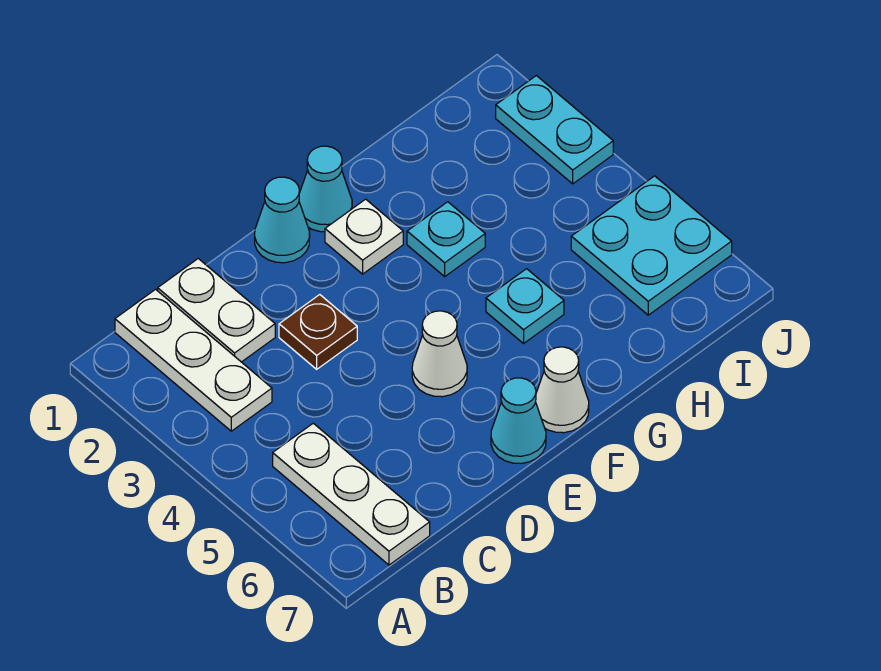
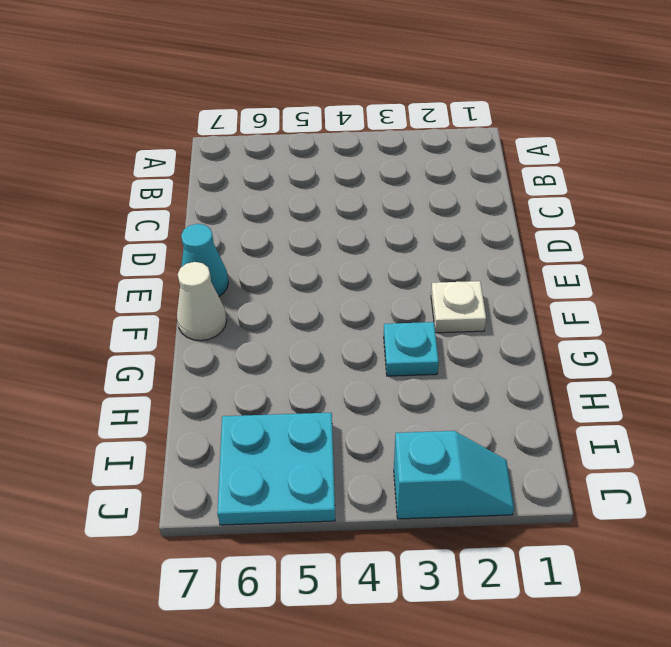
cyan slope J2:J3 level 1 top 3 -> cyan plate J2:J3 level 1
none -> white plate B1:B3 level 1
none -> white plate B5:B7 level 1
none -> white plate C1:C2 level 1

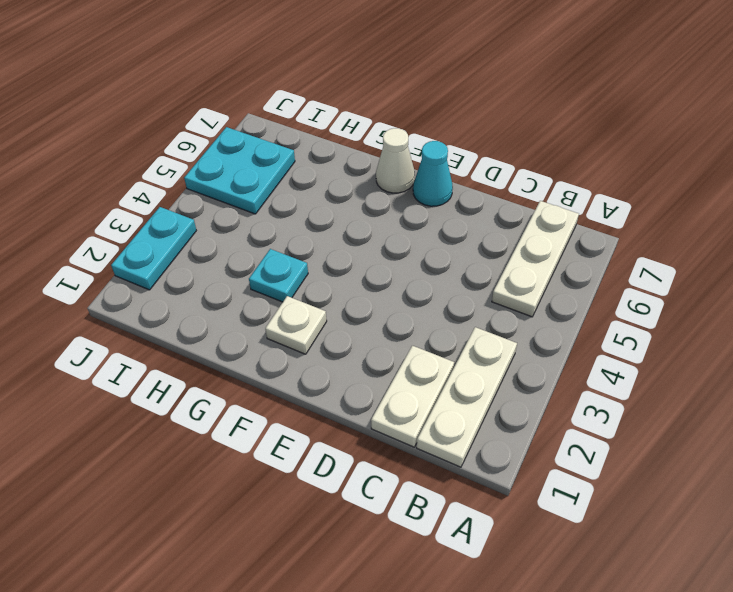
none -> brown plate D3 level 1
none -> cyan cone E1 level 1
none -> white cone E5 level 1

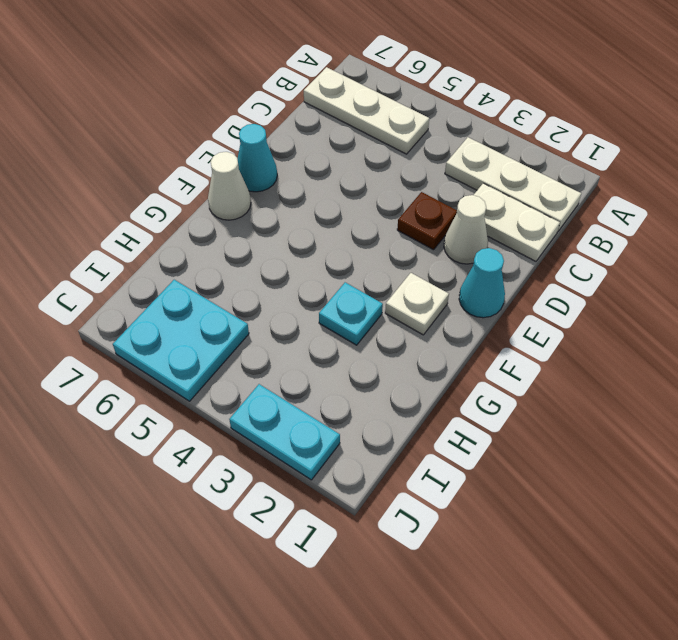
white cone D2 level 1 -> white cone E5 level 1
none -> cyan cone F1 level 1
none -> cyan plate G5 level 1

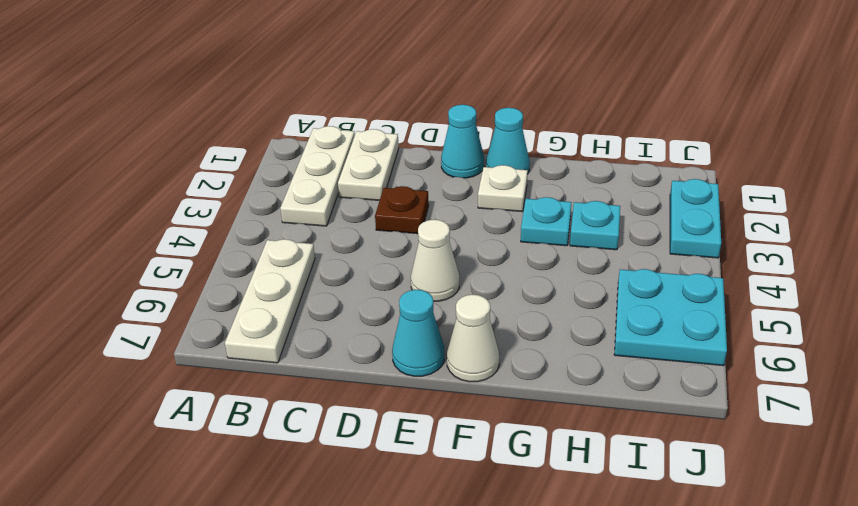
cyan plate H3 level 1 -> cyan plate G5 level 1

